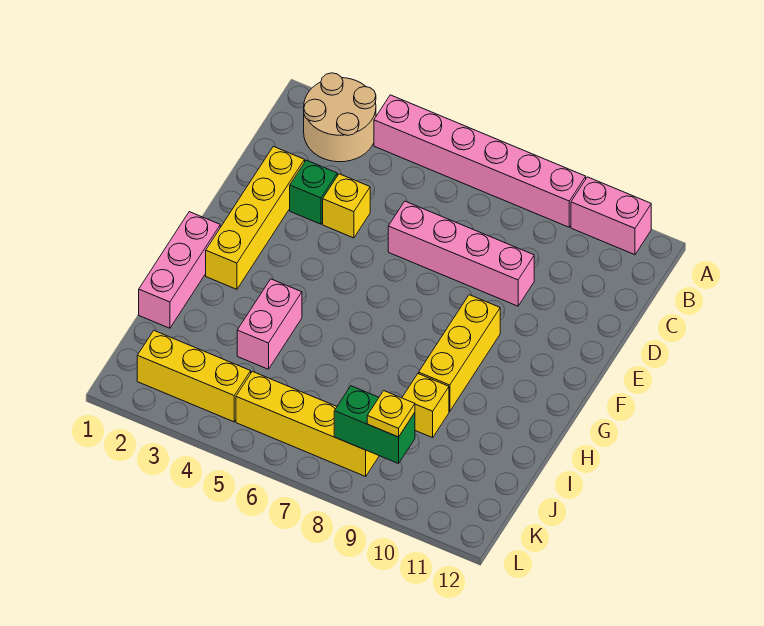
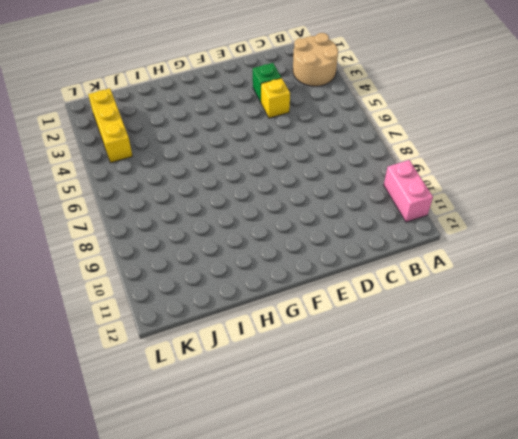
none -> pink brick A4:A9 level 1
none -> yellow brick D2:G2 level 1
none -> pink brick D6:D9 level 1

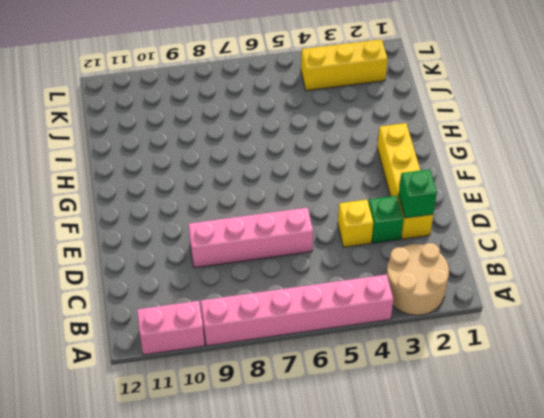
green brick D2 level 2 -> none
none -> yellow brick F9:H9 level 1
none -> pink brick G1:I1 level 1
none -> pink brick H4:I4 level 1

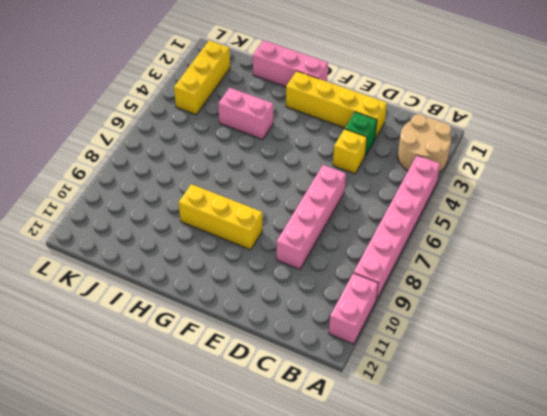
none -> yellow brick I9 level 1
none -> yellow brick K5:K8 level 1
none -> green brick K8:K9 level 2

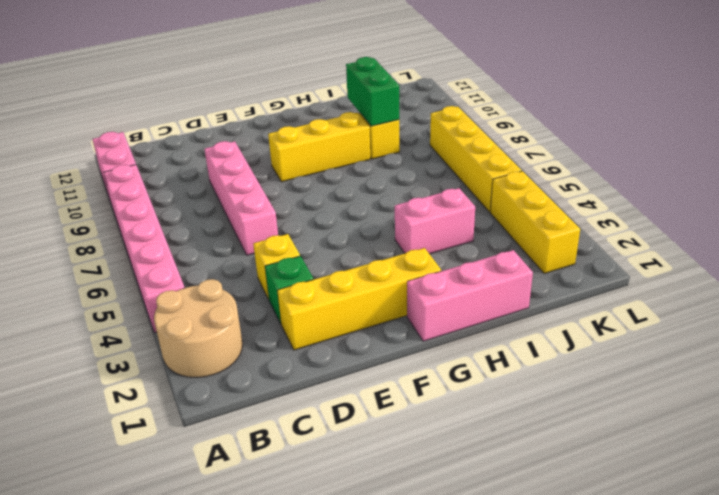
green brick I9:I10 level 2 -> green brick K8:K9 level 2
none -> yellow plate K9 level 3

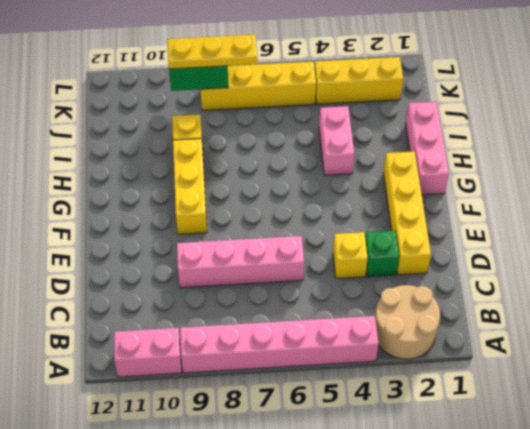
yellow plate K7:K9 level 3 -> yellow plate K9 level 3

